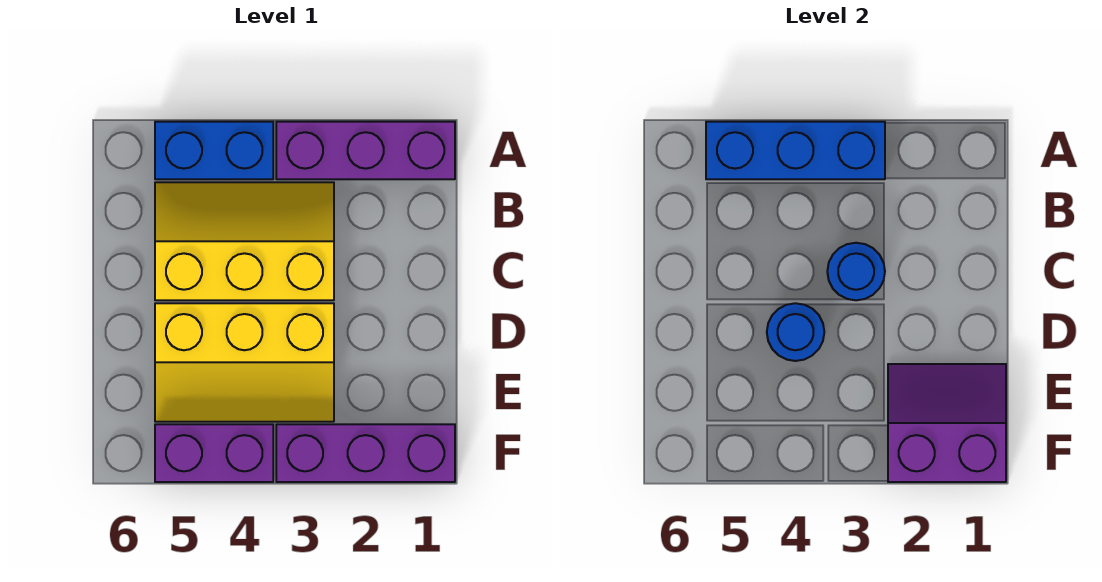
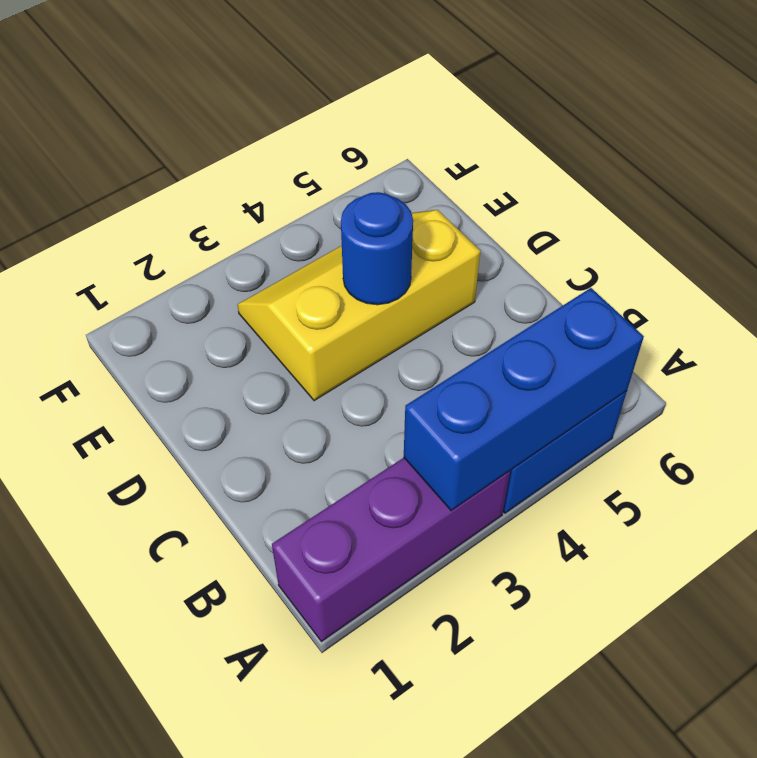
none -> yellow slope B3:C5 level 1 top C
none -> purple brick F1:F3 level 1

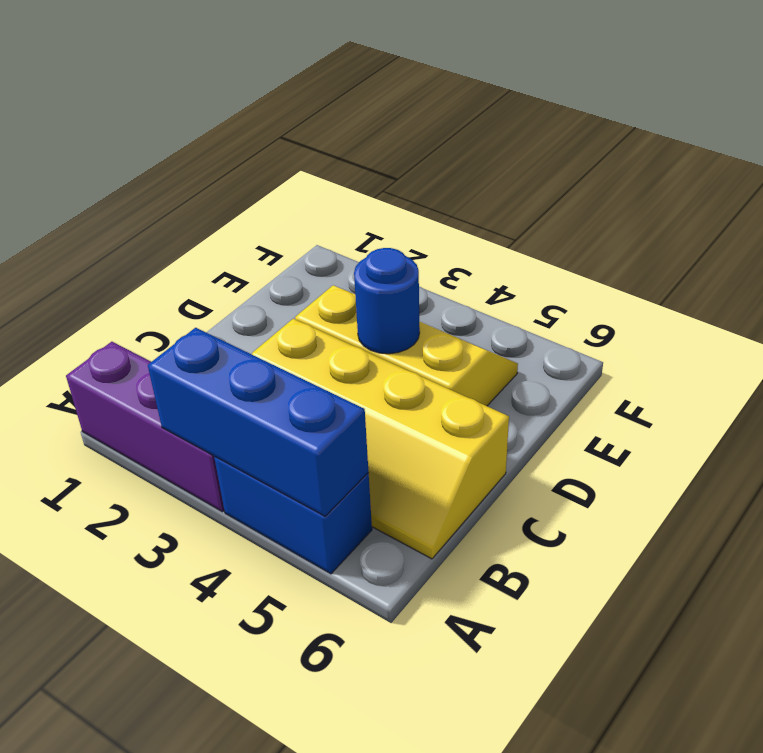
yellow slope B3:C6 level 1 top C -> yellow slope B3:C5 level 1 top C
none -> purple brick F1:F3 level 1
none -> purple brick F4:F5 level 1

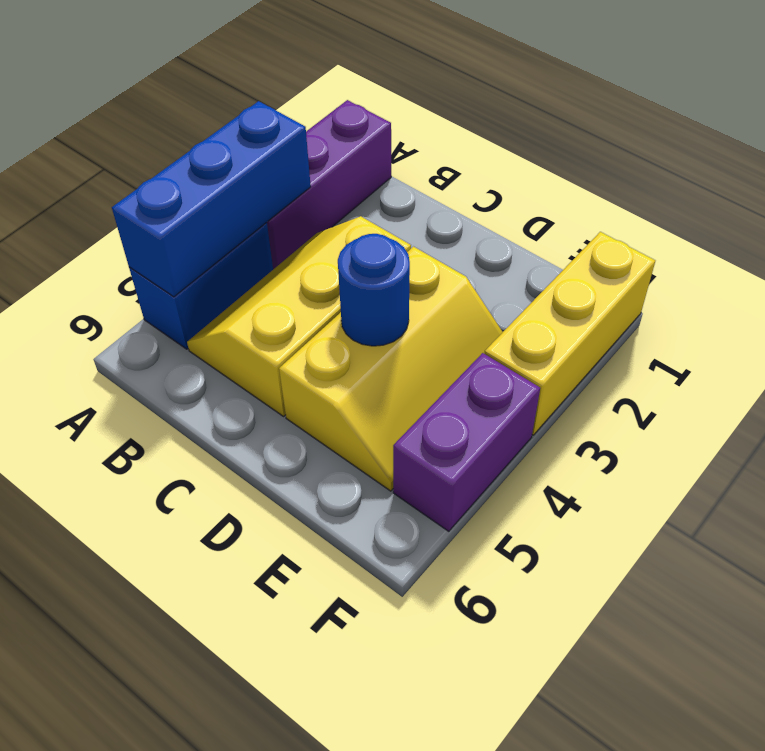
yellow brick F1:F3 level 1 -> purple brick F1:F3 level 1
none -> blue round brick C3 level 2
none -> purple slope E1:F2 level 2 top F

